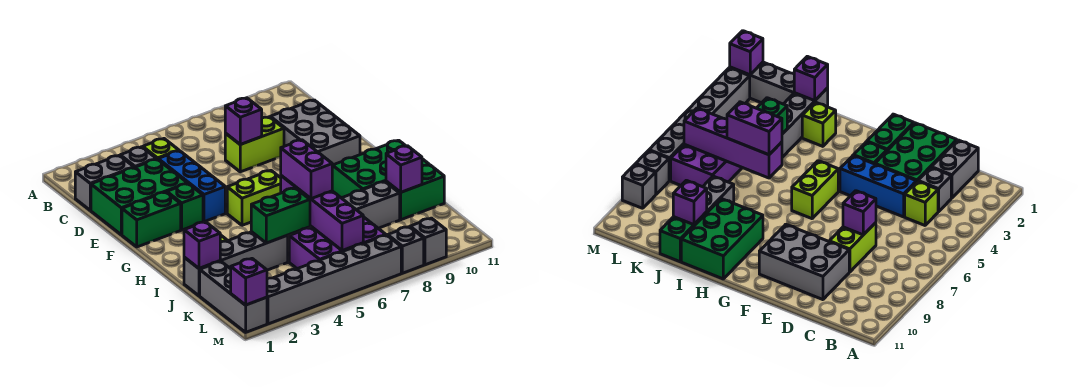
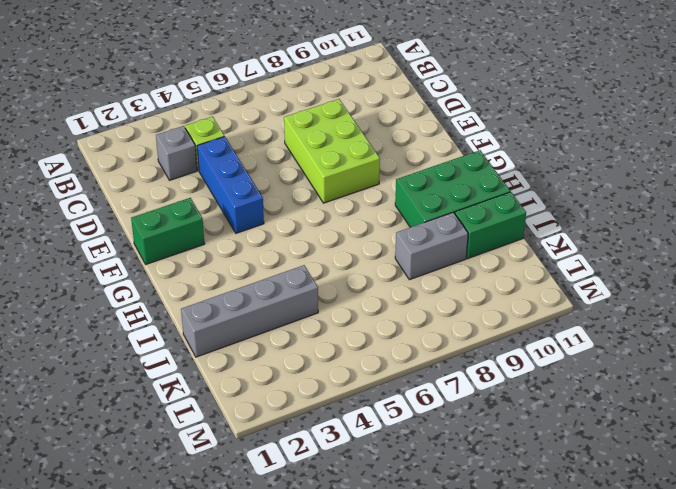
lime brick D7:F8 level 1 -> lime brick D7:D8 level 1
none -> grey brick C1:C2 level 1
none -> green brick D1:E3 level 1
none -> grey brick D9:F10 level 1

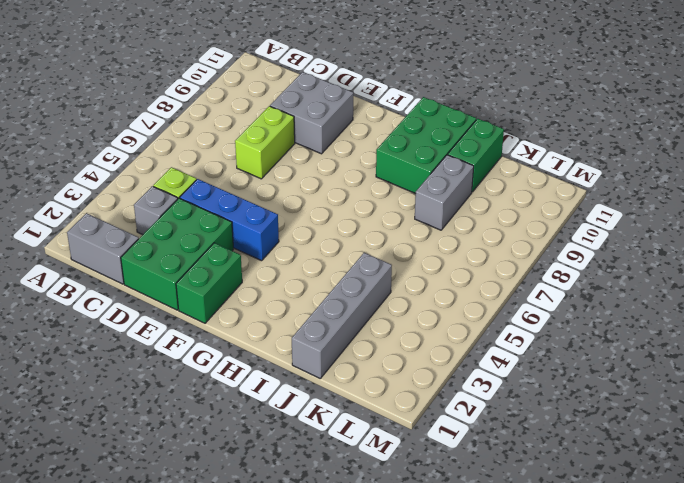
grey brick B1:C1 level 1 -> grey brick C1:C2 level 1
grey brick D9:E10 level 1 -> grey brick D9:F10 level 1
none -> green brick F3 level 1
none -> lime brick G5:G6 level 1
none -> lime brick I2 level 1

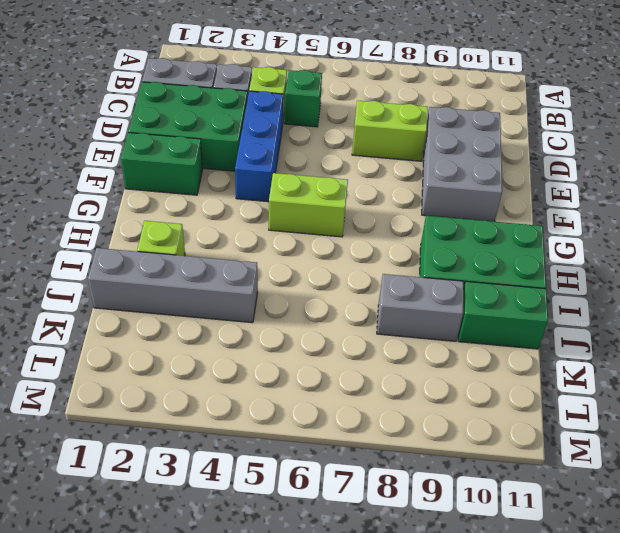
green brick C5 level 1 -> green brick F3 level 1
none -> grey brick K1:M1 level 1
none -> purple brick K5:L7 level 1
none -> grey brick M2:M7 level 1

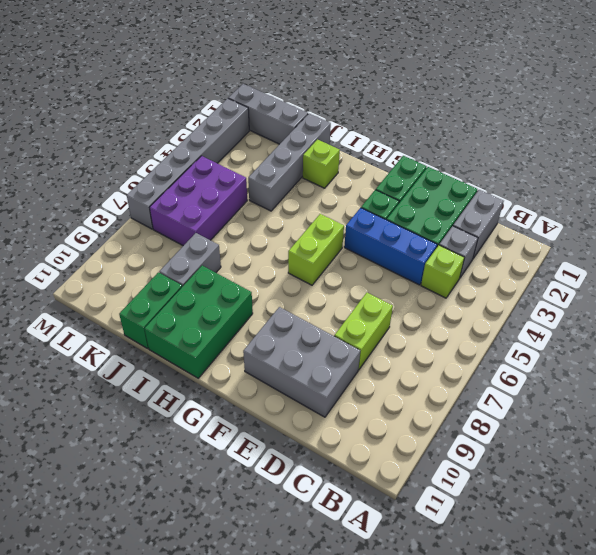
none -> grey brick M8 level 1
none -> grey brick M9 level 1
none -> purple brick D7 level 2

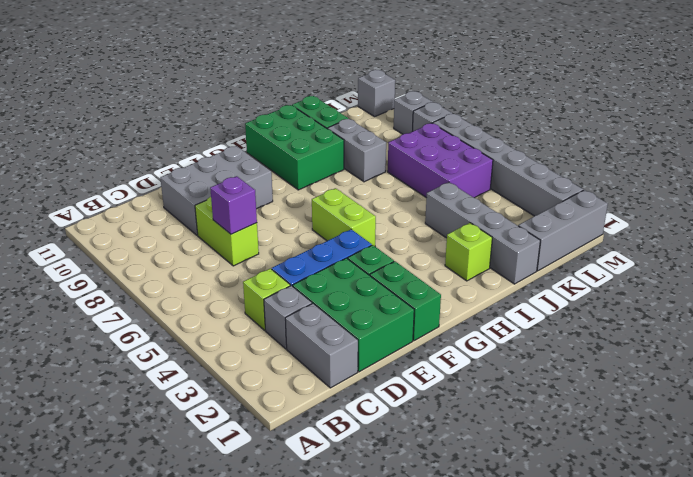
grey brick M11 level 1 -> none
none -> purple brick I6:L6 level 2
none -> purple brick J1 level 2
none -> green brick J4:J5 level 2

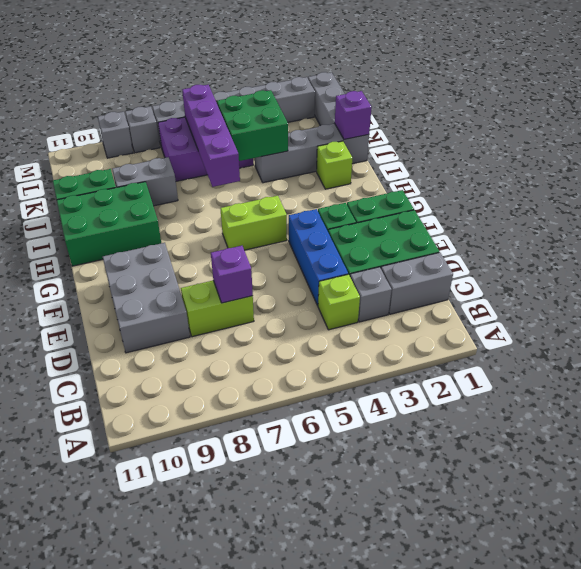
green brick J4:K5 level 2 -> green brick J4:J5 level 2
none -> purple brick J10 level 2
none -> purple brick M1 level 2
none -> purple brick I6:J6 level 3

